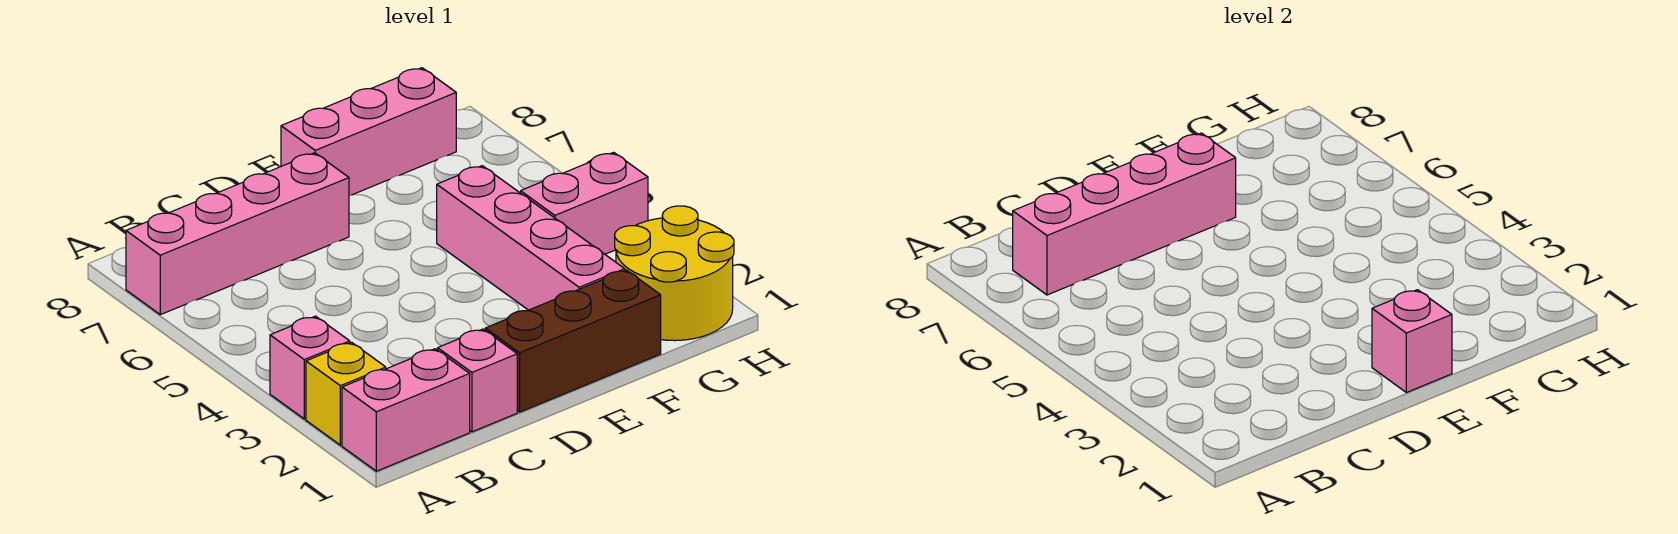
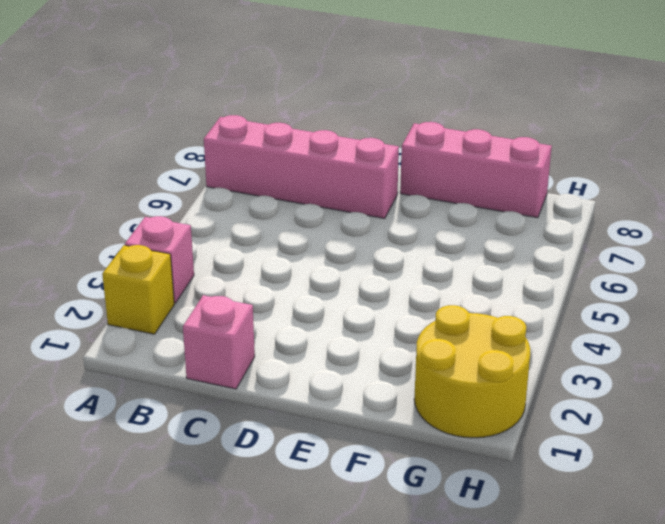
none -> pink brick A1:B1 level 1
none -> brown brick D1:F1 level 1
none -> pink brick F2:F5 level 1

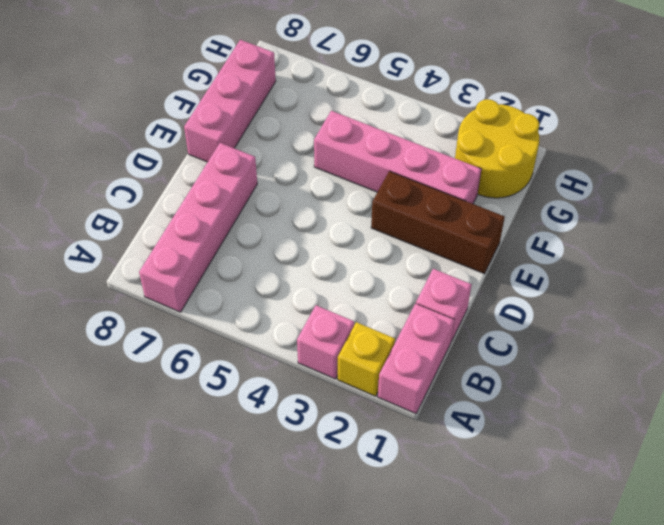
brown brick E1:E3 level 1 -> brown brick D1:F1 level 1
none -> pink brick G4:H4 level 1
none -> pink brick B7:E7 level 2
none -> pink brick E1 level 2

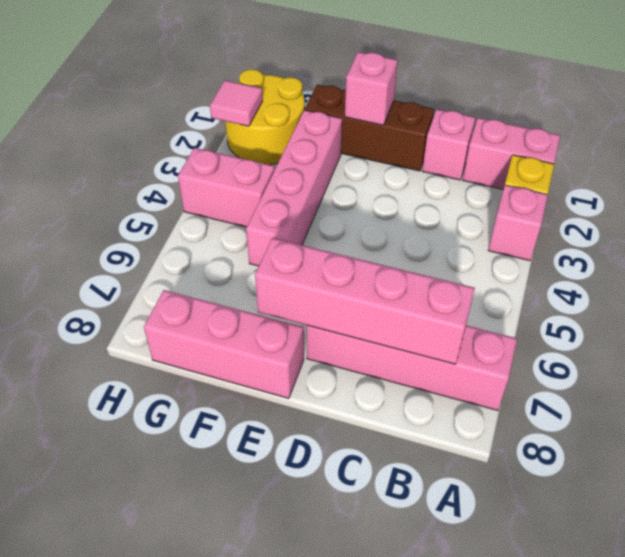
pink tile H2 level 2 -> none

